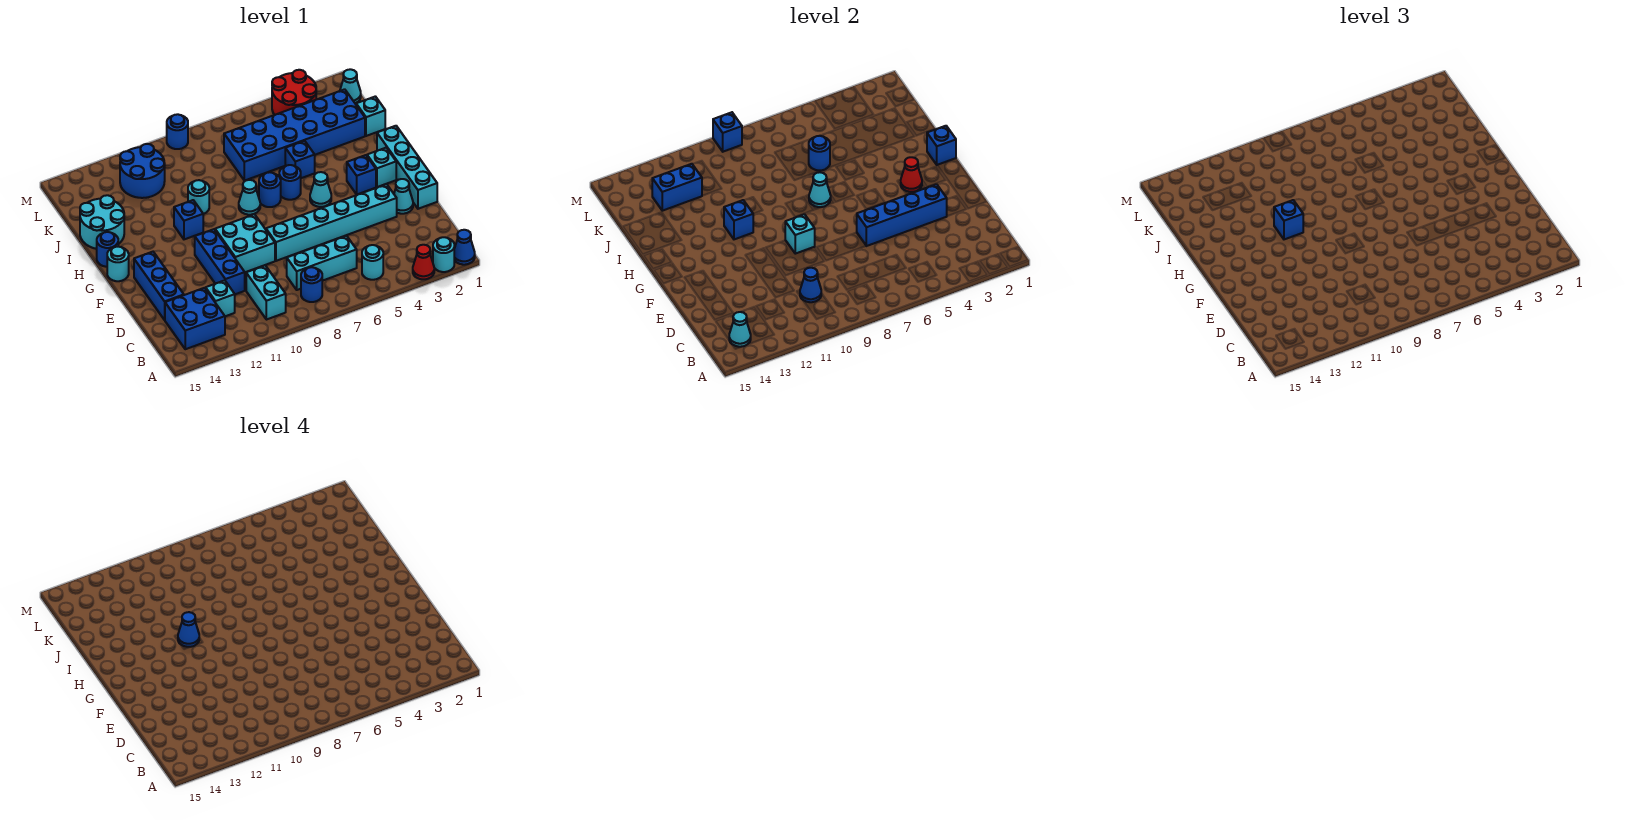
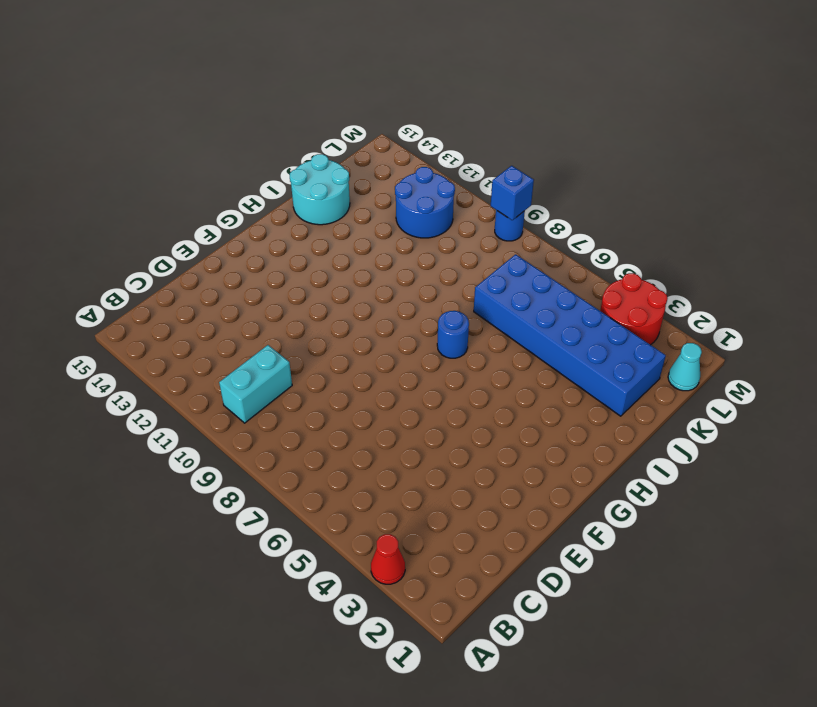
none -> blue cone A1 level 1
none -> cyan round brick A2 level 1
none -> cyan round brick B5 level 1
none -> blue round brick B8 level 1

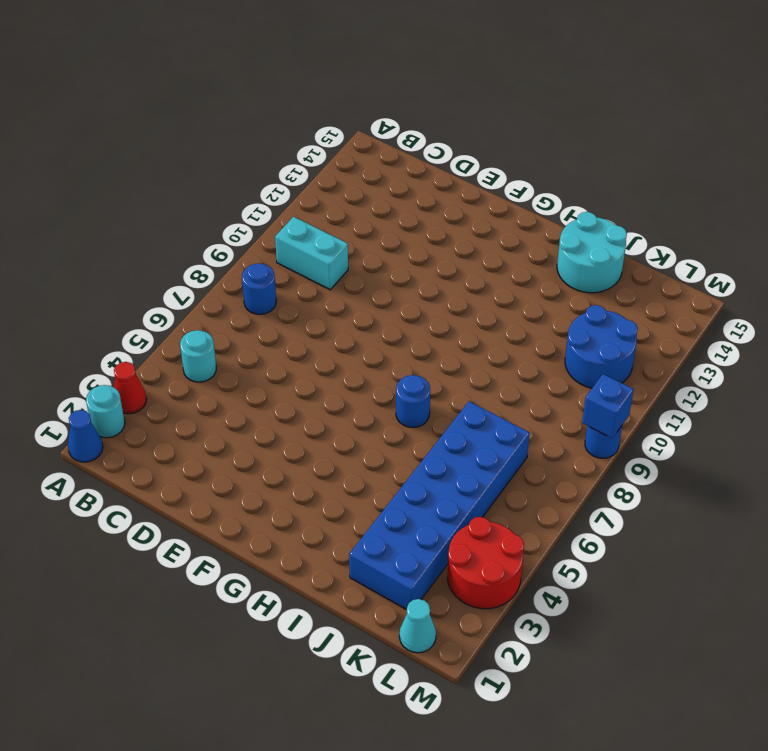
none -> blue brick B13:C14 level 1
none -> cyan brick C6:C8 level 1
none -> cyan brick C12 level 1
none -> blue brick D11:F11 level 1

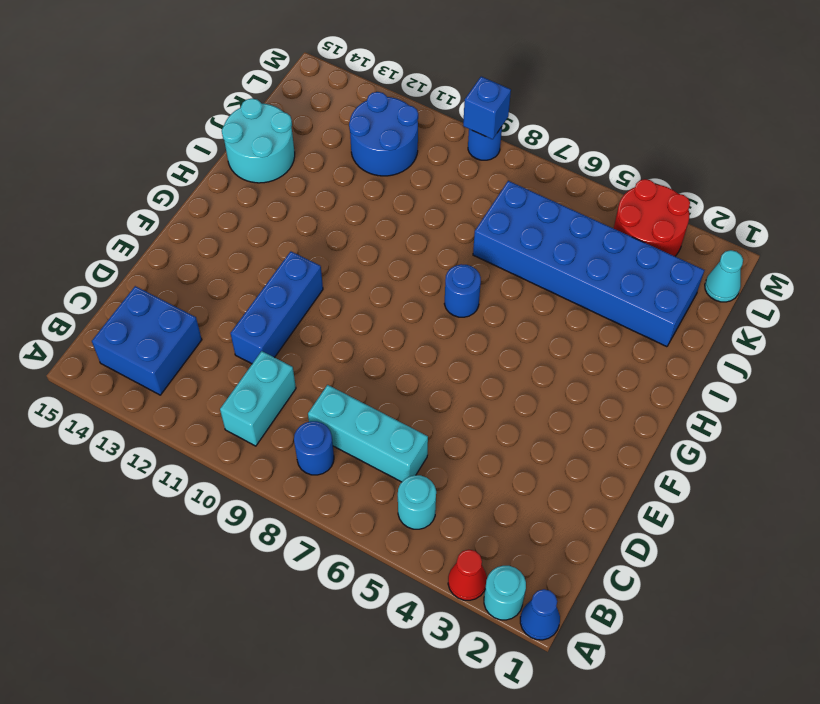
none -> cyan brick C12 level 1
none -> blue brick D14:F14 level 1
none -> cyan brick E1:H1 level 1
none -> cyan cone E2 level 1

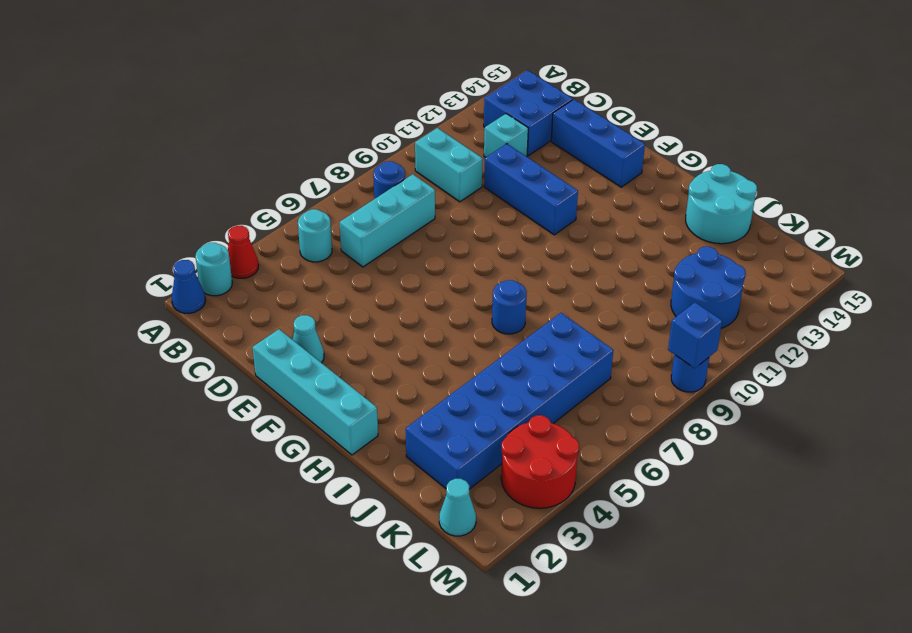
none -> cyan brick E3:E8 level 1
none -> cyan brick E9:F10 level 1
none -> cyan brick G2 level 1
none -> blue brick G3 level 1

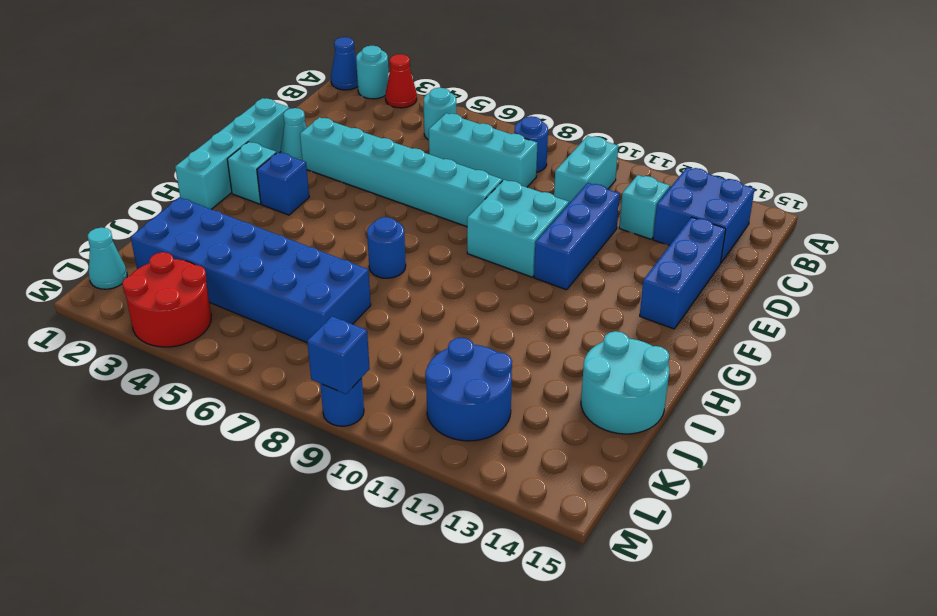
none -> cyan cone G5 level 1
none -> cyan round brick G15 level 1
none -> blue round brick H6 level 1
none -> cyan cone H8 level 1

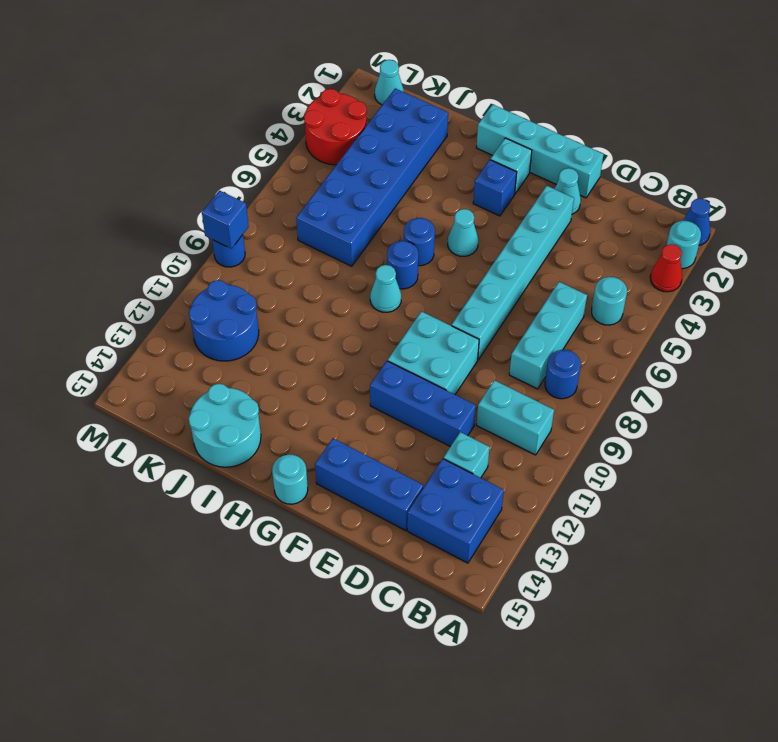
none -> blue brick H11 level 1
none -> blue round brick H15 level 1
none -> blue brick I5 level 1
none -> cyan round brick I10 level 1

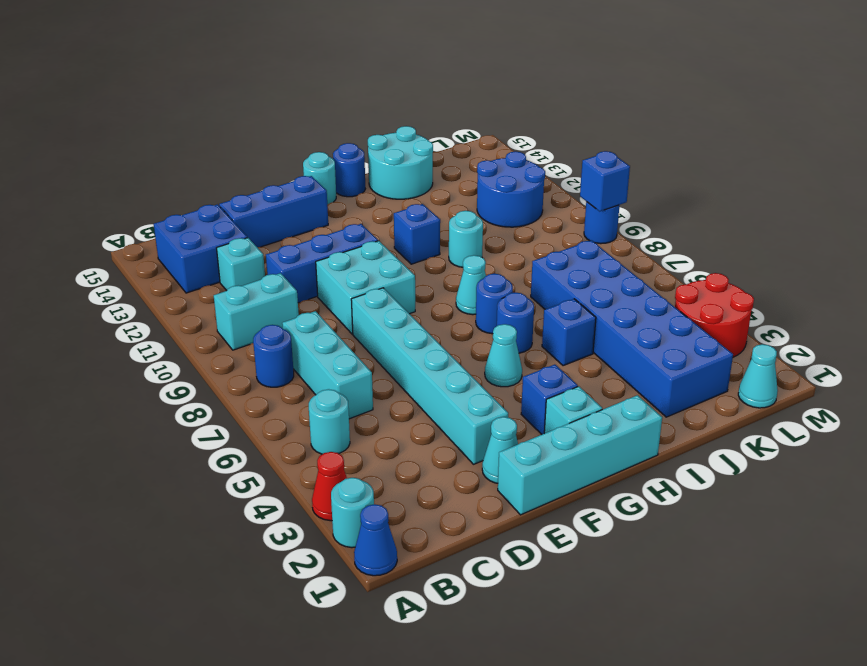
none -> cyan brick J1 level 1
none -> cyan cone B14 level 2
none -> blue cone C10 level 2
none -> blue brick E3:E6 level 2

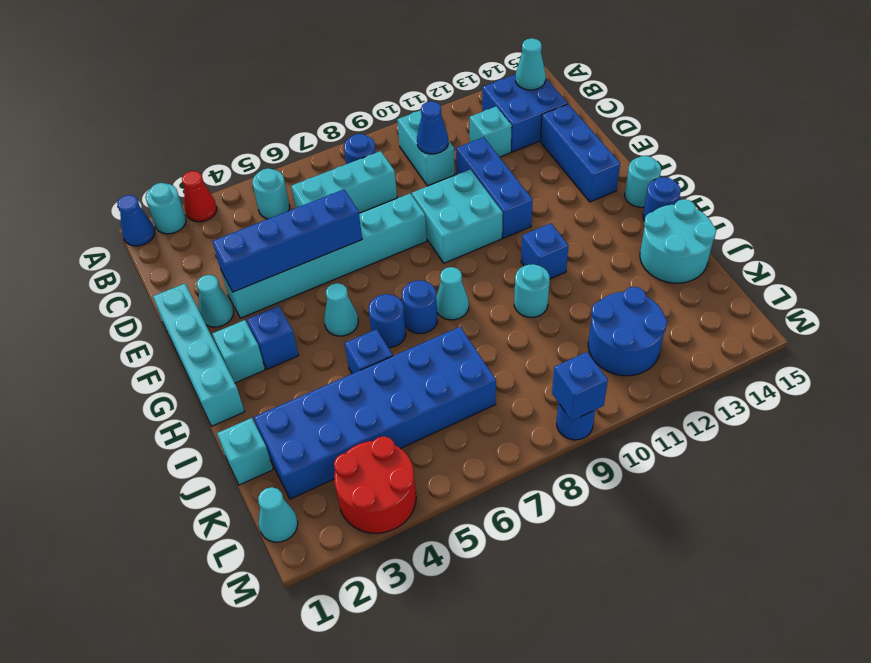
none -> cyan brick F9 level 2
none -> red cone G3 level 2
none -> blue brick H1 level 2
none -> cyan cone H7 level 2

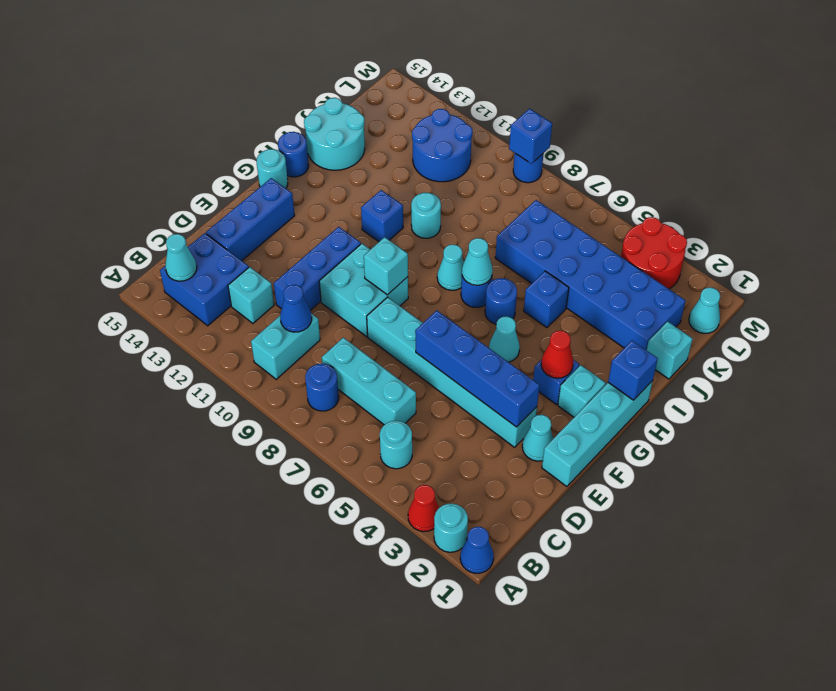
none -> blue brick H11 level 2
none -> blue round brick J6 level 2
none -> blue brick K12:K13 level 2
none -> blue brick H11 level 3

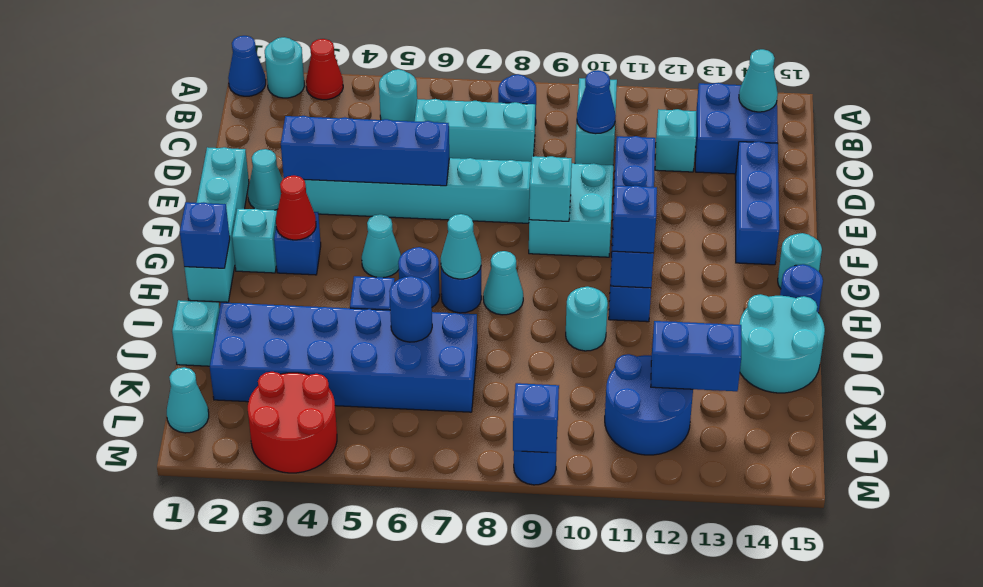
none -> blue cone H11 level 4

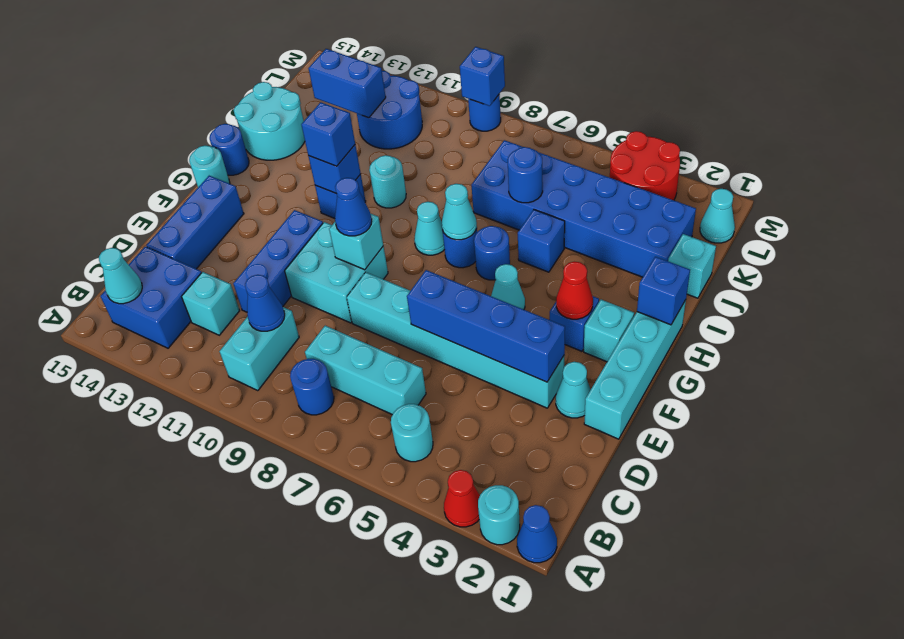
blue cone F9 level 3 -> blue cone H11 level 4

